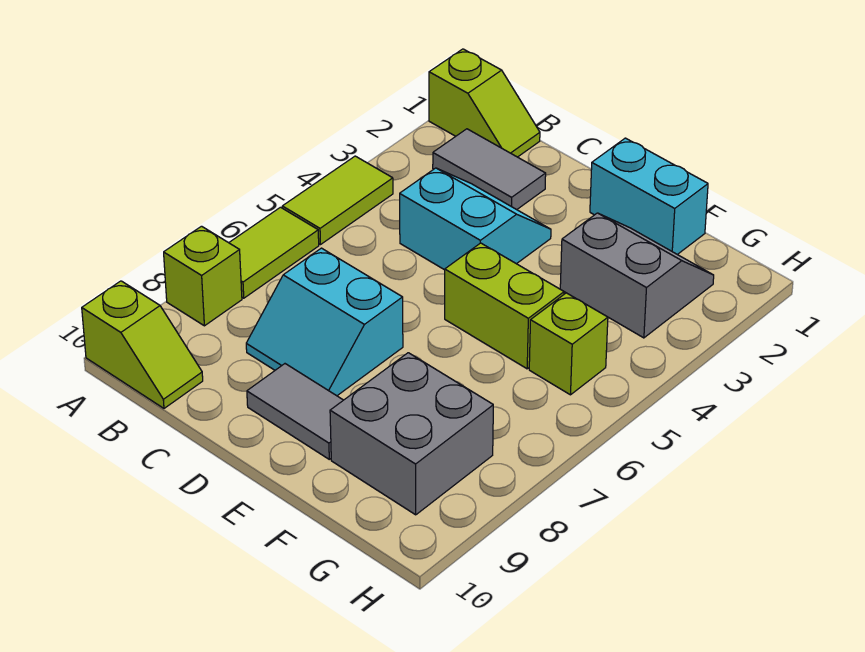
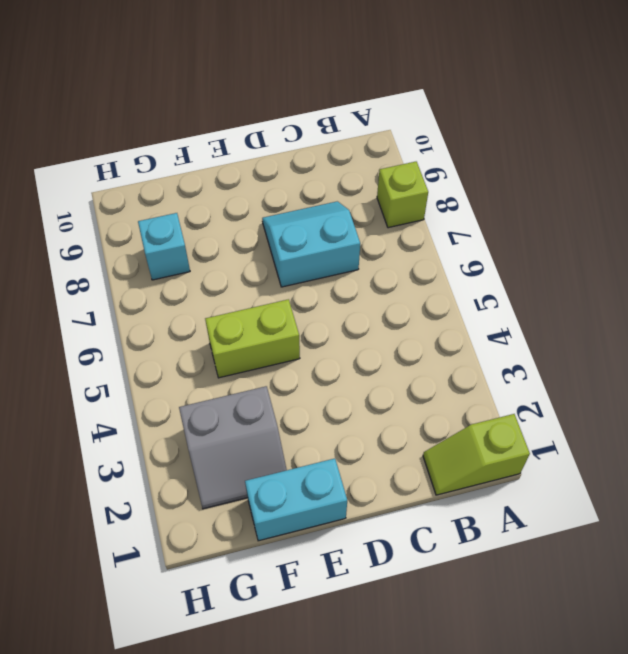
cyan brick G8 level 1 -> grey brick F8:G9 level 1
none -> lime tile A4:A5 level 1
none -> lime tile A6:A7 level 1
none -> lime slope A10:B10 level 1 top A

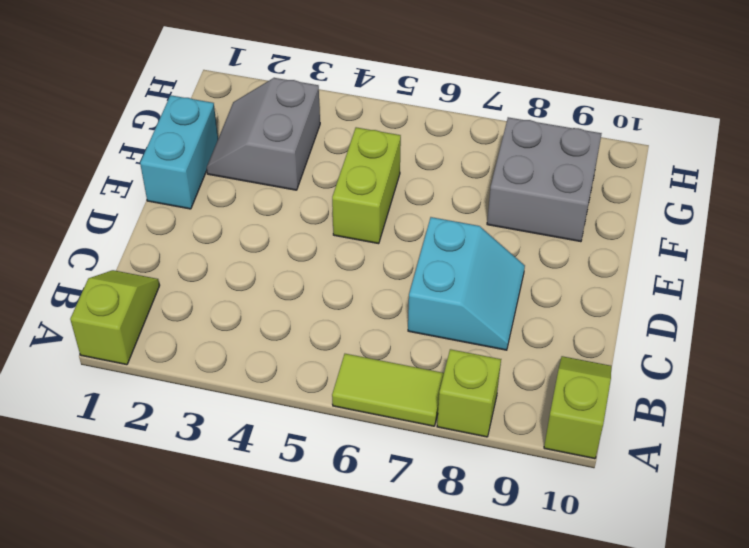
none -> lime tile A4:A5 level 1
none -> grey tile B2:C2 level 1
none -> cyan slope C3:D4 level 1 top 4

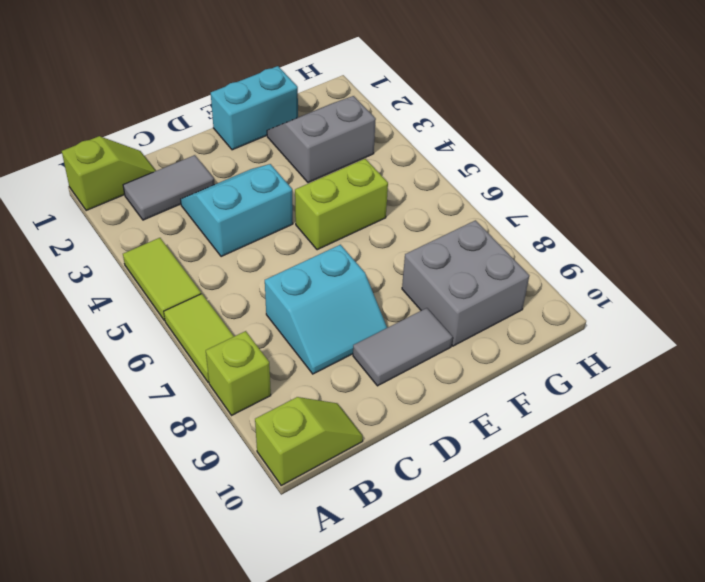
none -> lime brick G5 level 1

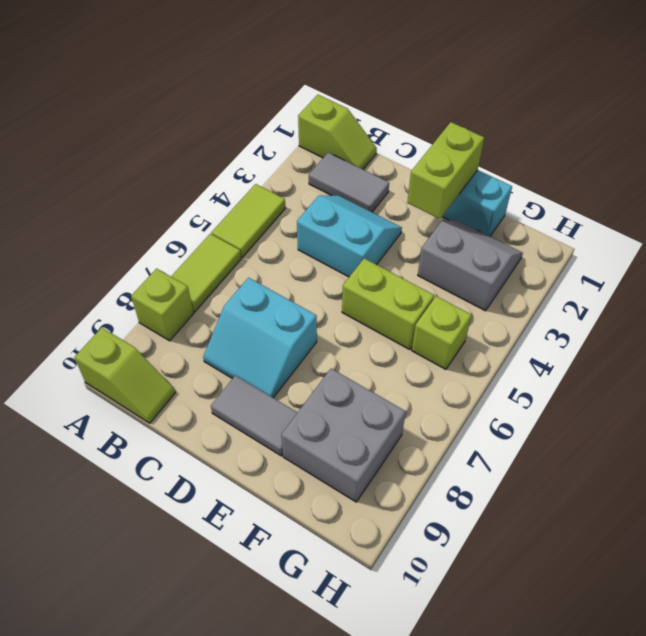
lime brick E1:E2 level 2 -> none

